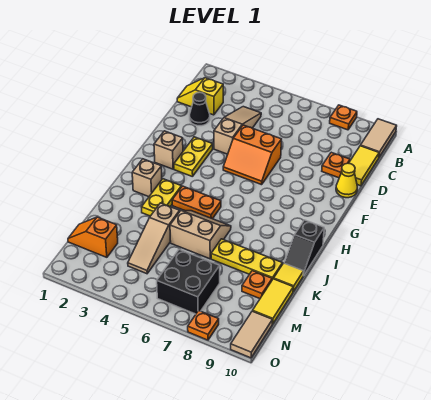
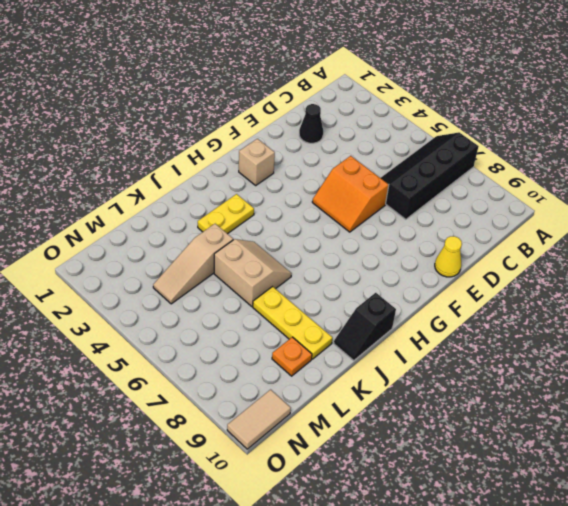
black slope A6:D7 level 1 top 7 -> none
none -> orange plate A8 level 1
none -> tan tile A10:B10 level 1
none -> yellow slope C1:C2 level 1 top 2

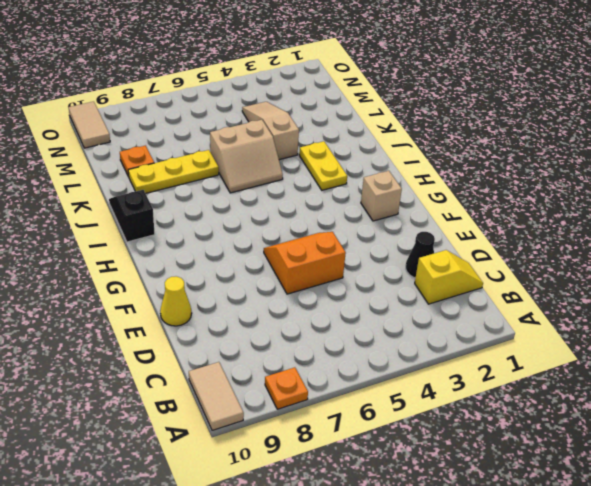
none -> tan slope C4:E4 level 1 top E
none -> yellow tile C10:D10 level 1
none -> orange plate D9 level 1

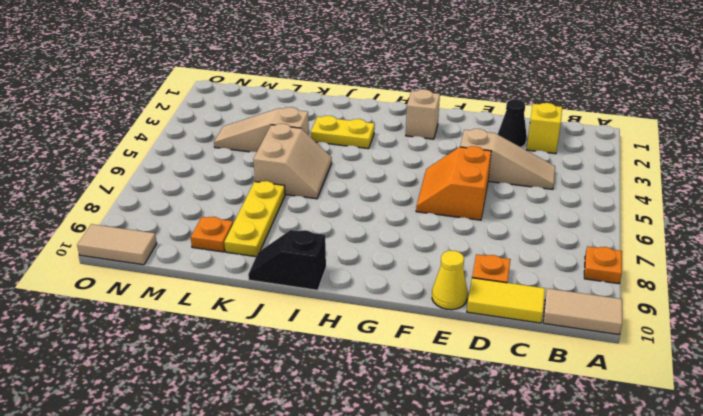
none -> yellow plate F3:G3 level 1
none -> tan brick I2 level 1
none -> orange plate I4:I5 level 1

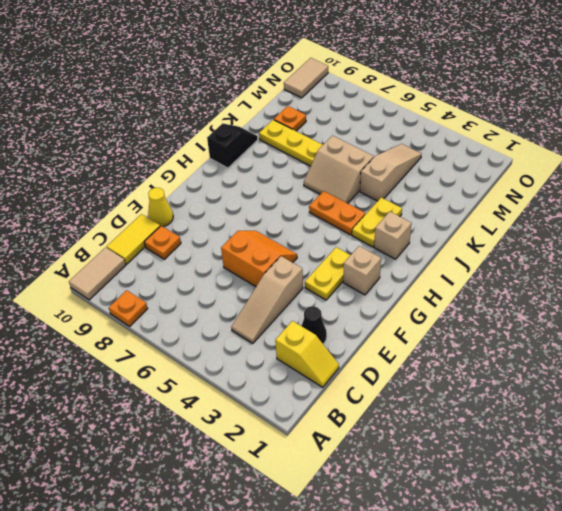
none -> yellow tile K10 level 1
none -> yellow tile L10:M10 level 1
none -> orange slope M1:M2 level 1 top 2

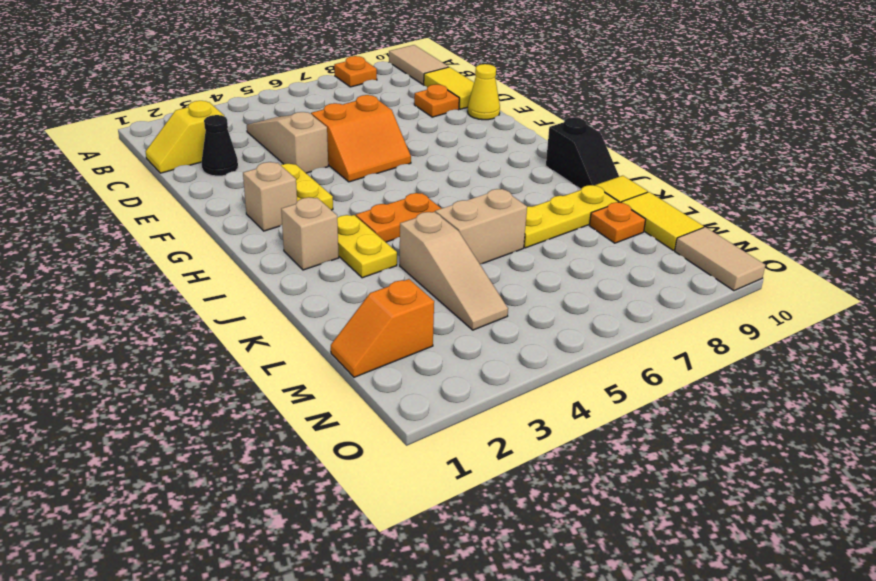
none -> black brick M6:N7 level 1
none -> orange plate O8 level 1

